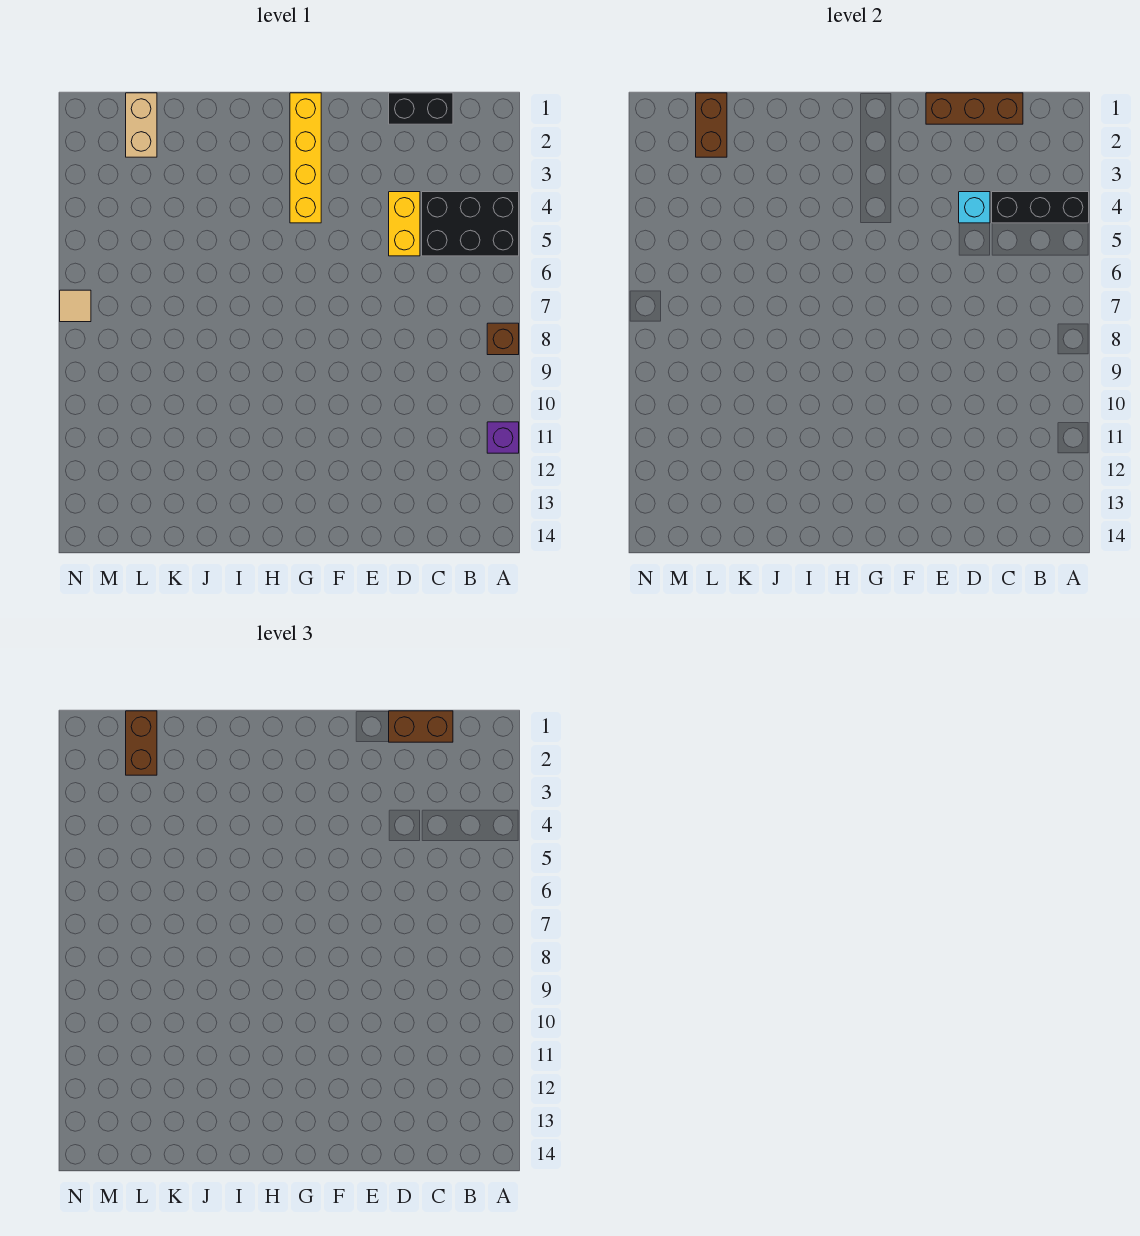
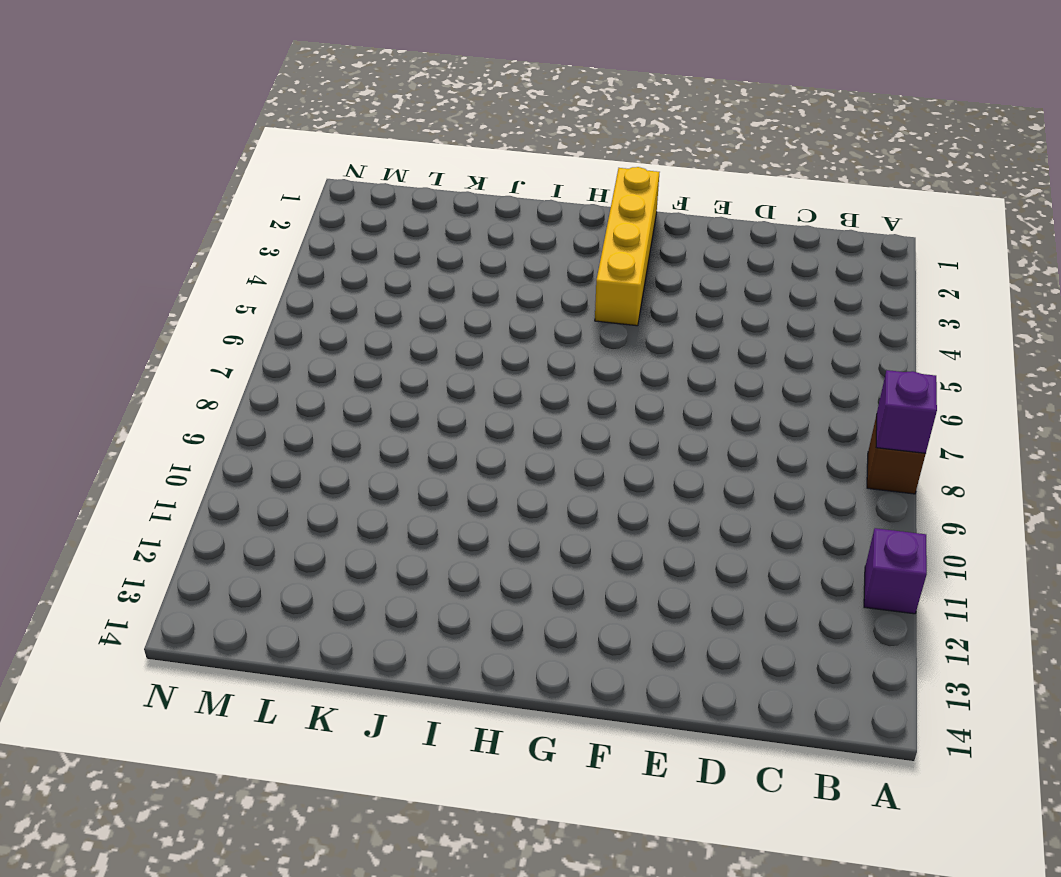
purple brick A8 level 2 -> none
none -> black brick A4:C5 level 1
none -> black brick C1:D1 level 1
none -> yellow brick D4:D5 level 1

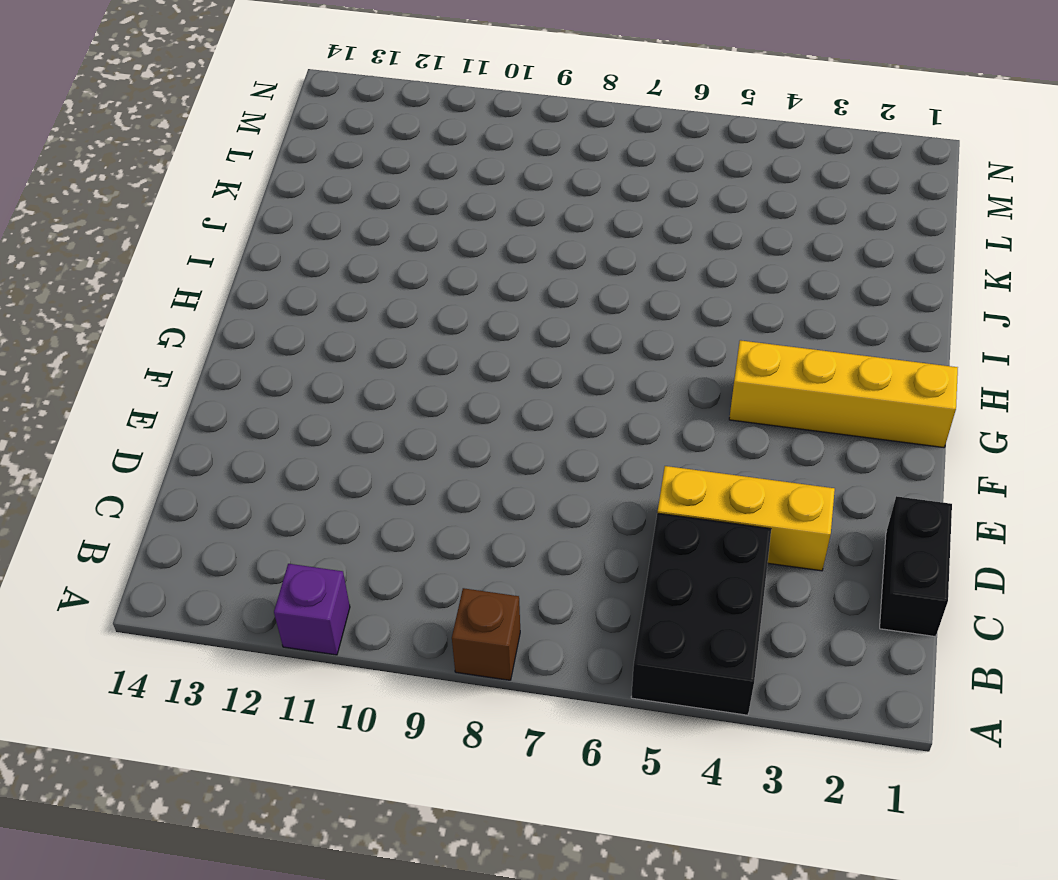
yellow brick D3:D5 level 1 -> yellow brick D4:D5 level 1
none -> tan brick L1:L2 level 1
none -> tan tile N7 level 1
none -> black brick A4:C4 level 2

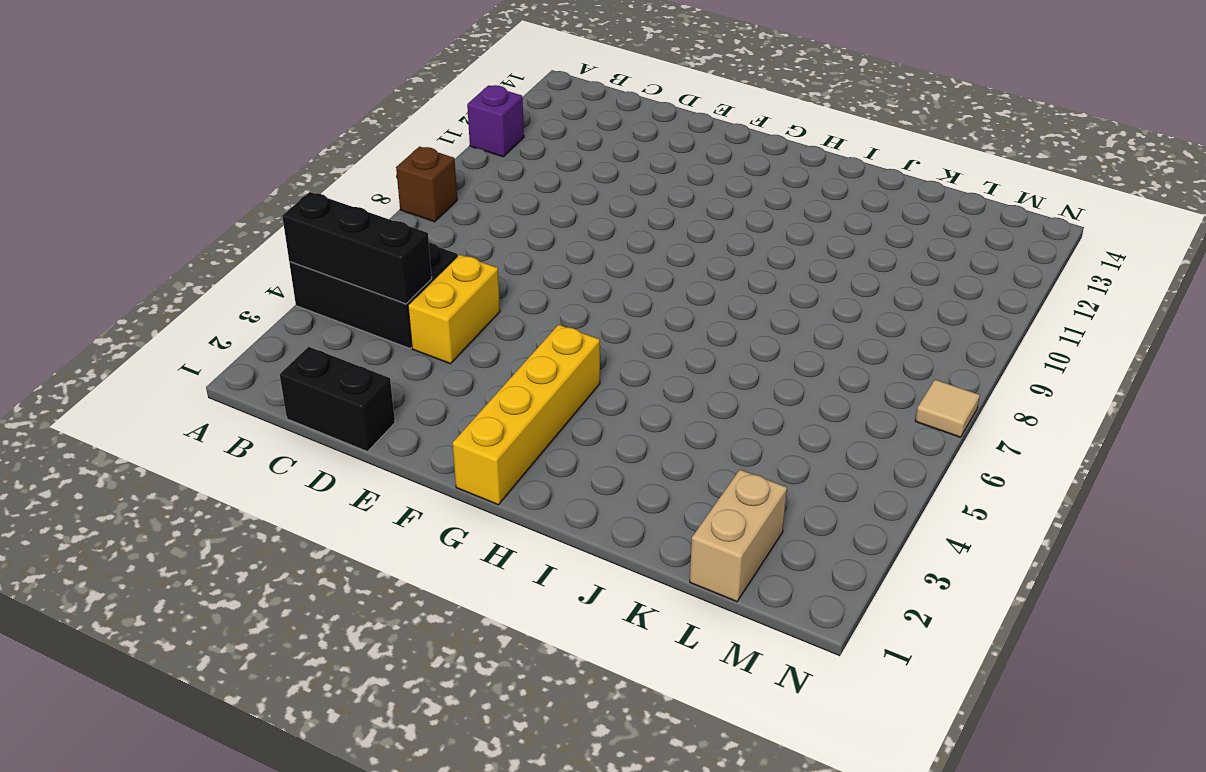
none -> brown brick C1:E1 level 2
none -> cyan brick D4 level 2
none -> brown brick L1:L2 level 2

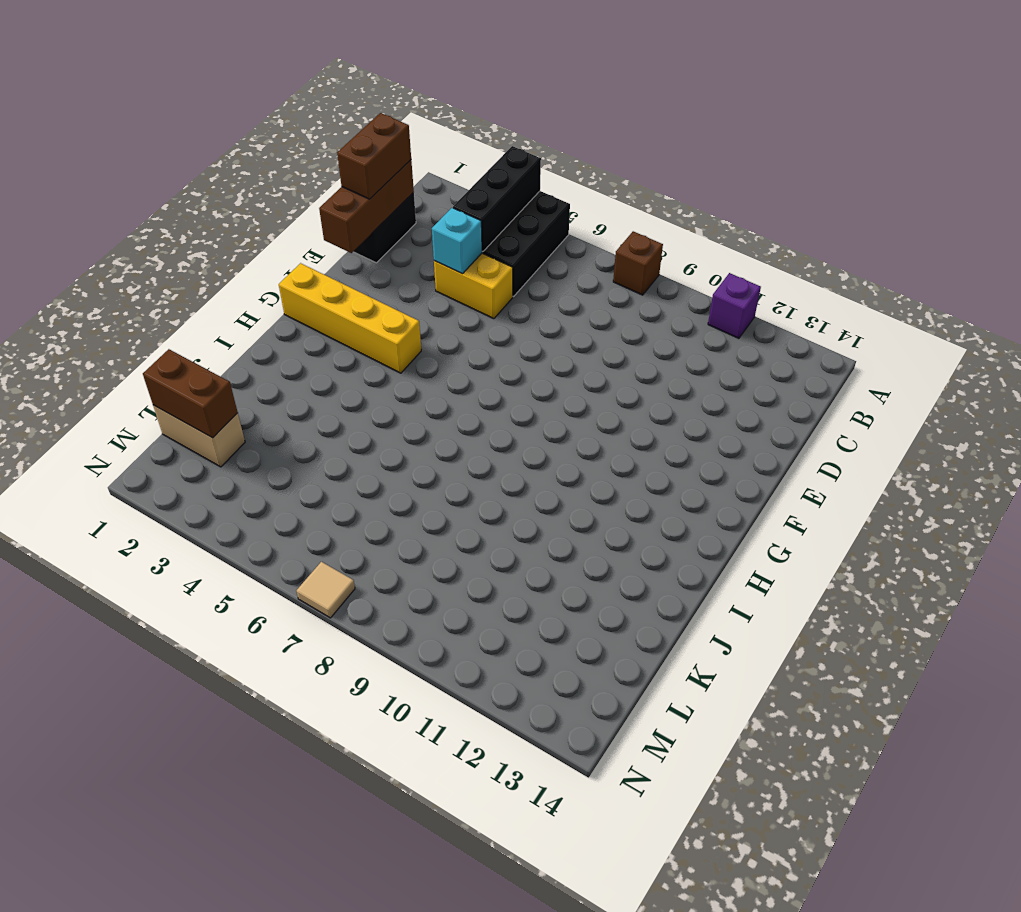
none -> brown brick L1:L2 level 3

